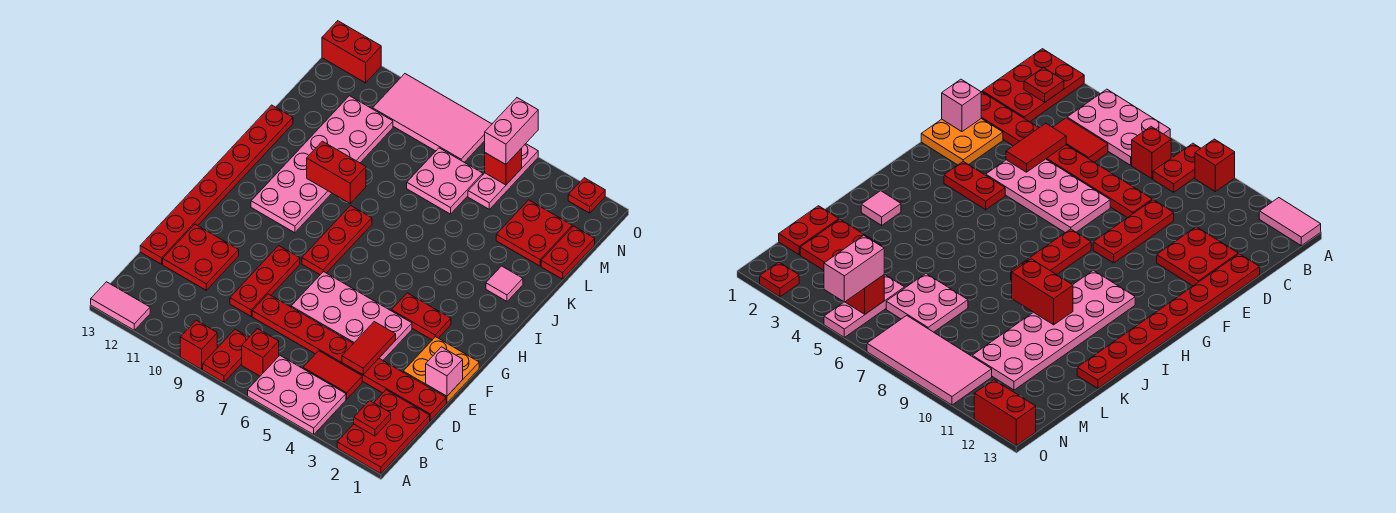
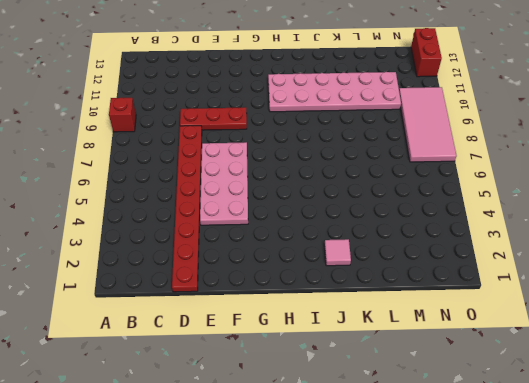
none -> red plate A1:C2 level 1
none -> pink plate A4:B6 level 1
none -> red plate A8:B8 level 1
none -> pink tile A12:A13 level 1

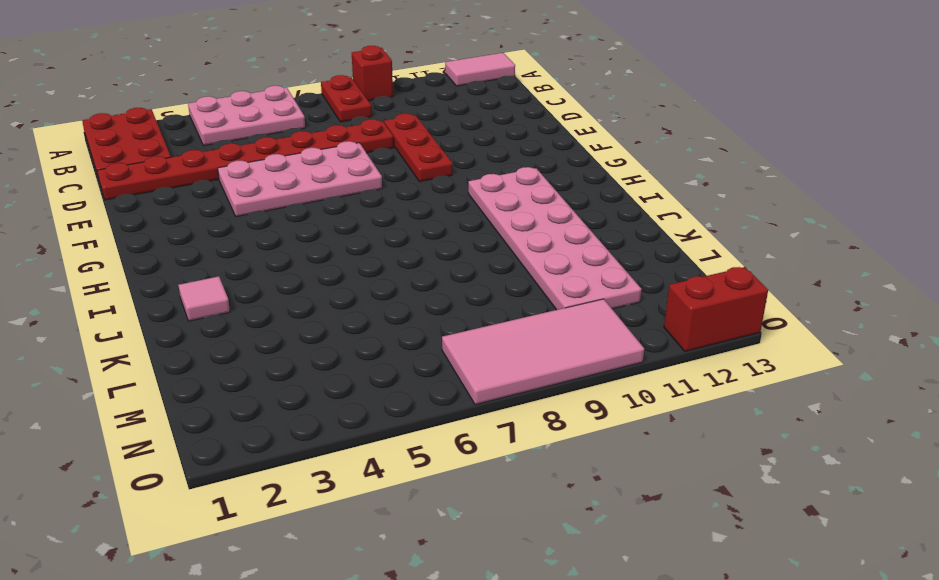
none -> red brick B7 level 1
none -> red tile C4:C5 level 1
none -> red plate D11:E12 level 1
none -> red plate D13:K13 level 1

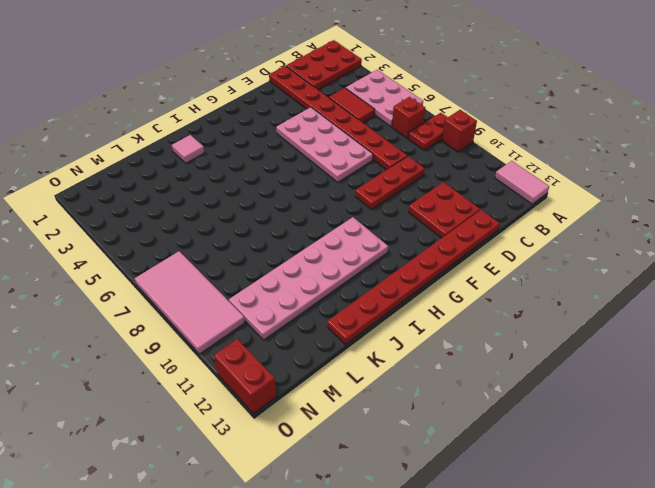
none -> orange plate E1:F2 level 1
none -> red plate G3:G4 level 1
none -> red plate G8:I8 level 1
none -> red plate L1:M1 level 1

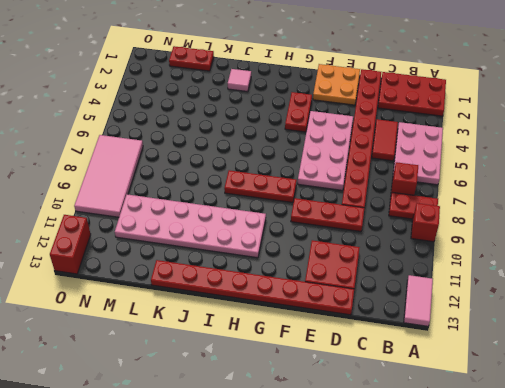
none -> red plate L2:M3 level 1
none -> pink plate L6:M7 level 1
none -> pink plate M5:O5 level 1
none -> red plate O2 level 1

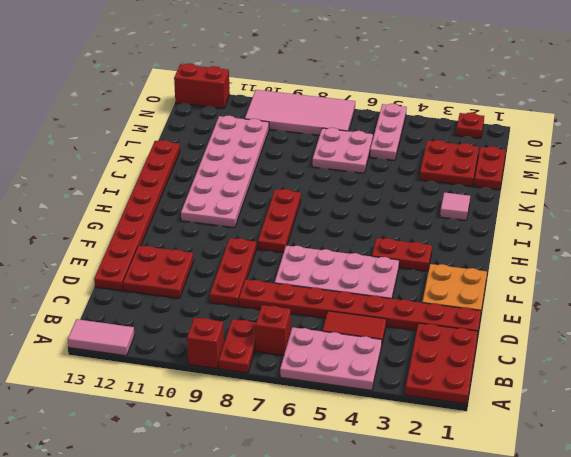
none -> red plate B2 level 2
none -> red tile D4:E4 level 2
none -> pink brick E1 level 2
none -> red brick J9:J10 level 2

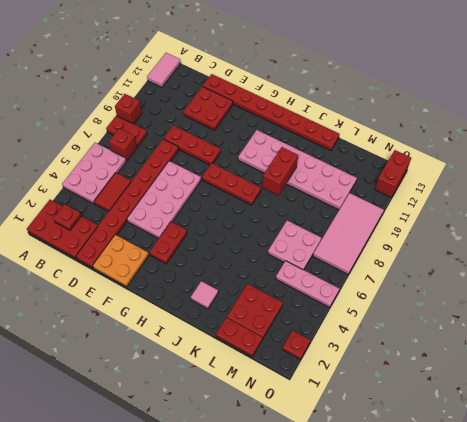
none -> red tile D4:E4 level 2
none -> pink brick E1 level 2
none -> red brick N5 level 2
none -> pink brick N5:O5 level 3

